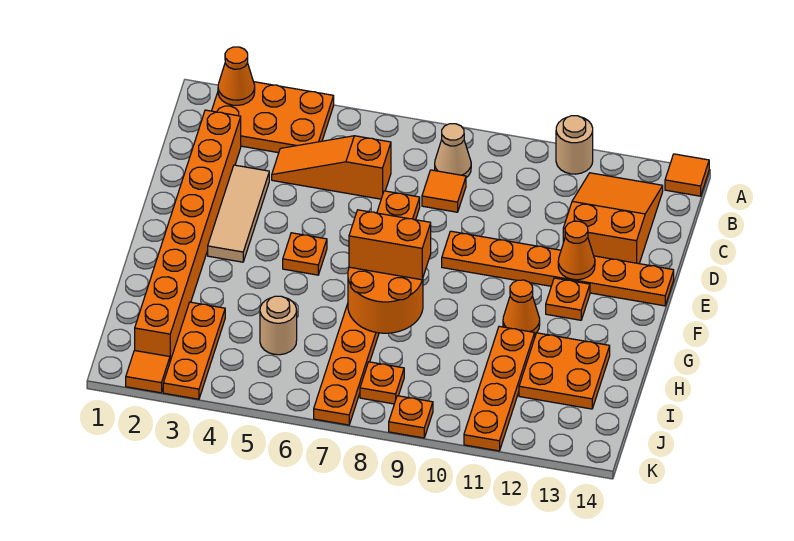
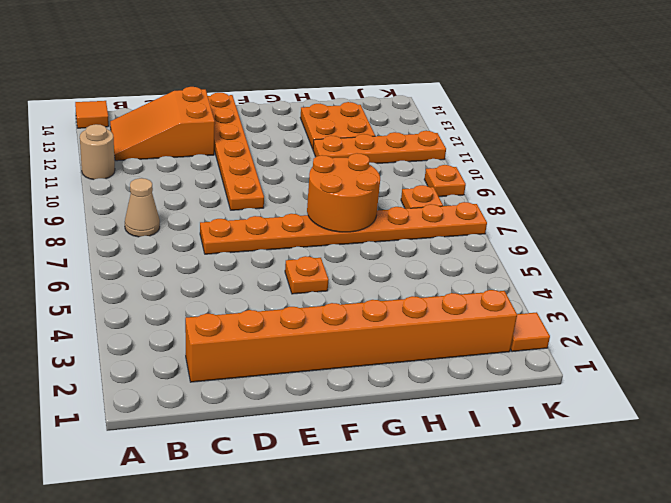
none -> orange plate A2:B4 level 1
none -> orange slope C4:C6 level 1 top 6
none -> orange tile C8 level 1

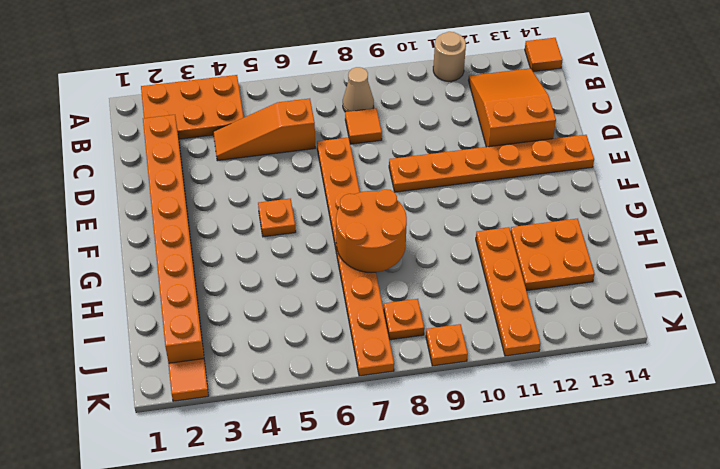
none -> tan tile D3:F3 level 1
none -> orange plate F12 level 1
none -> orange cone G11 level 1

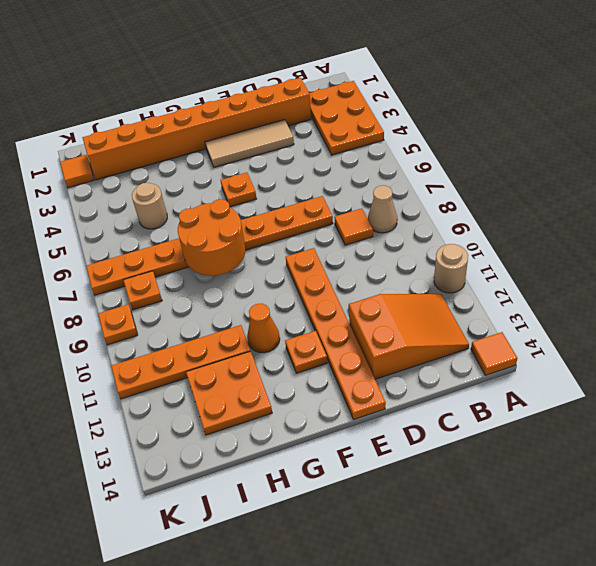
none -> orange slope C4:C6 level 1 top 6
none -> orange plate I3:K3 level 1
none -> orange cone A2 level 2

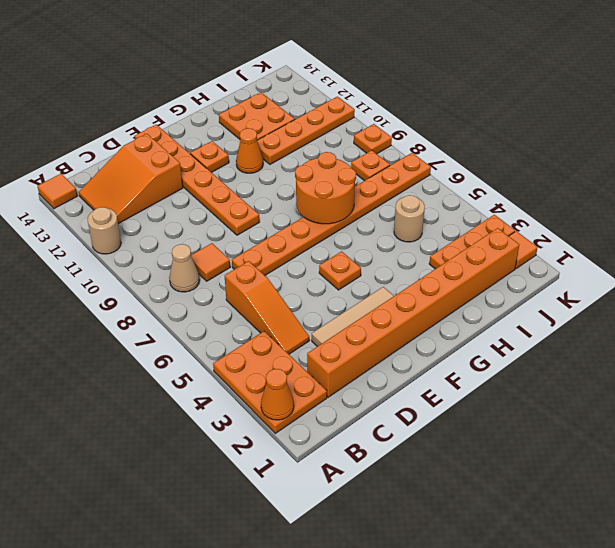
none -> orange cone E12 level 2
none -> orange brick G7:G8 level 3

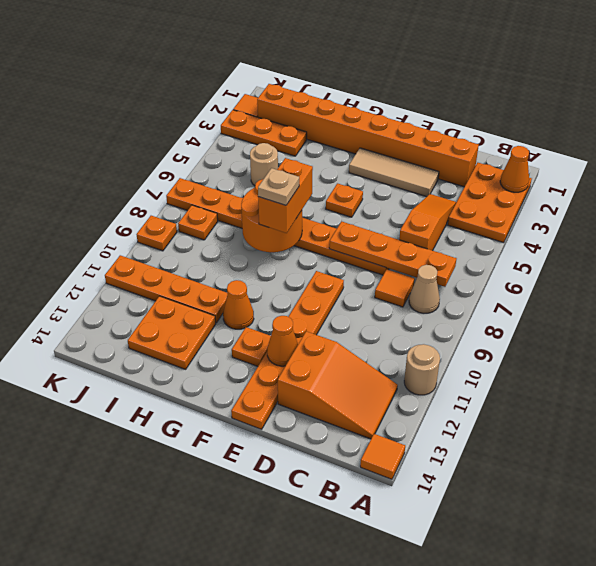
orange plate B7:E7 level 2 -> none
tan plate G8 level 4 -> none

